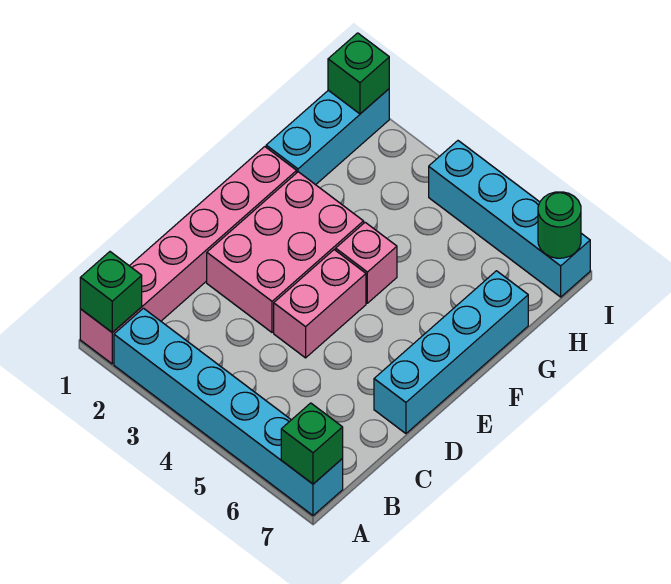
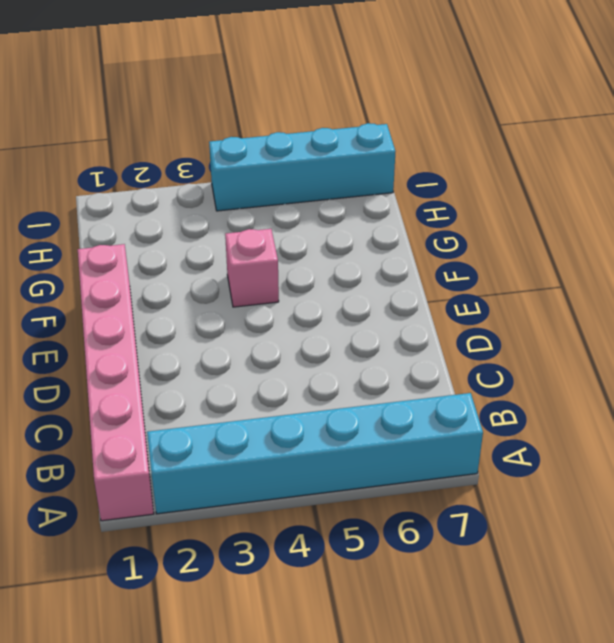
none -> pink brick D2:F3 level 1
none -> pink brick D4:E4 level 1
none -> cyan brick D7:G7 level 1

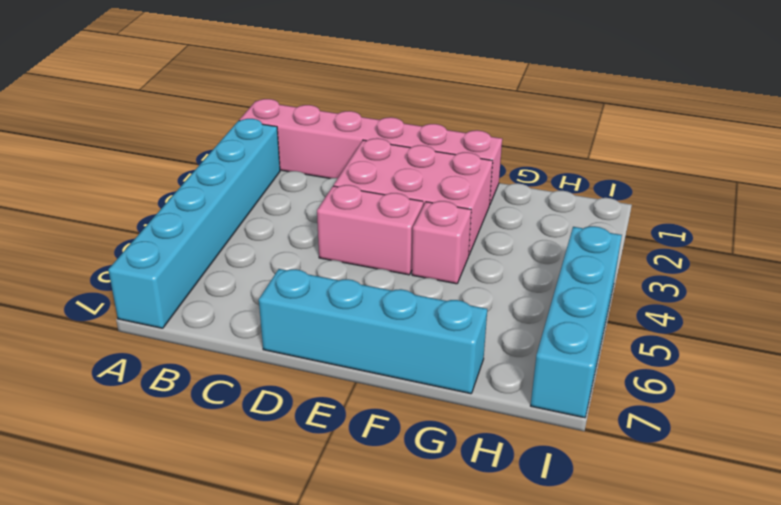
none -> cyan brick G1:I1 level 1
none -> green brick A1 level 2
none -> green brick A7 level 2

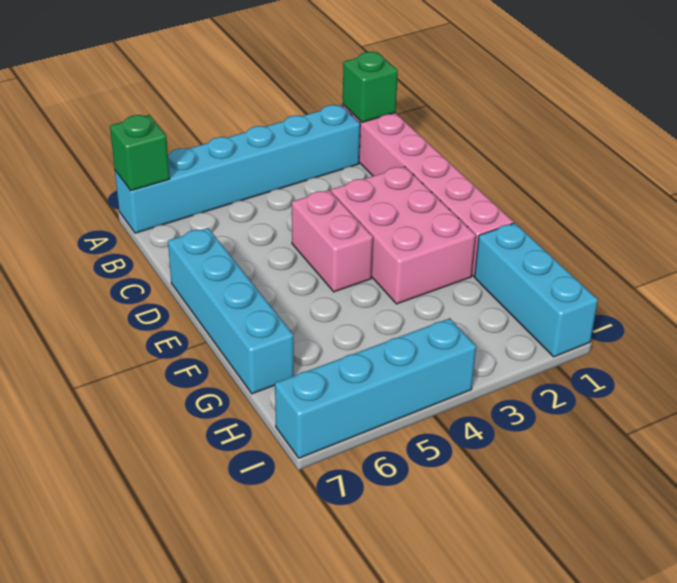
none -> pink brick F4 level 1
none -> green brick I1 level 2
none -> green round brick I7 level 2

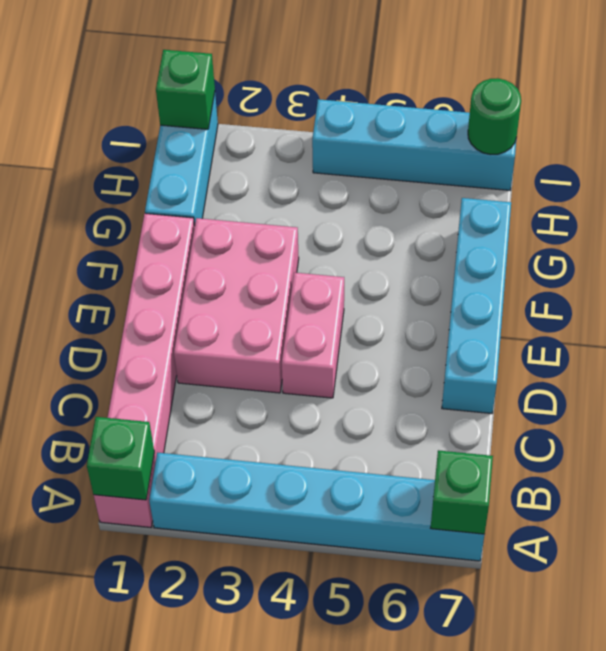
none -> pink brick F4 level 1

